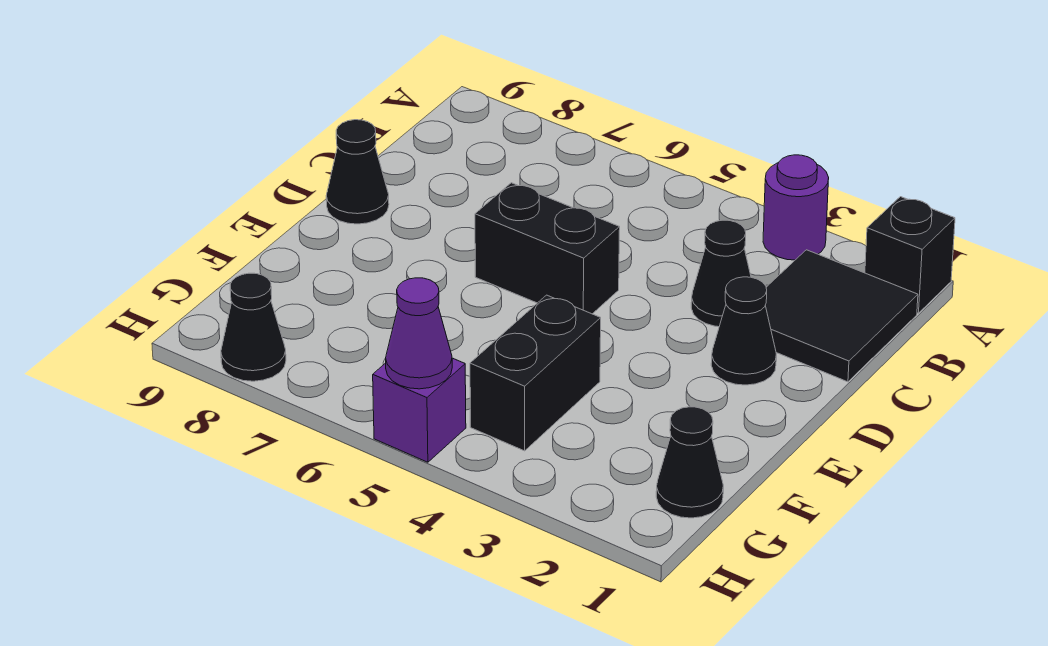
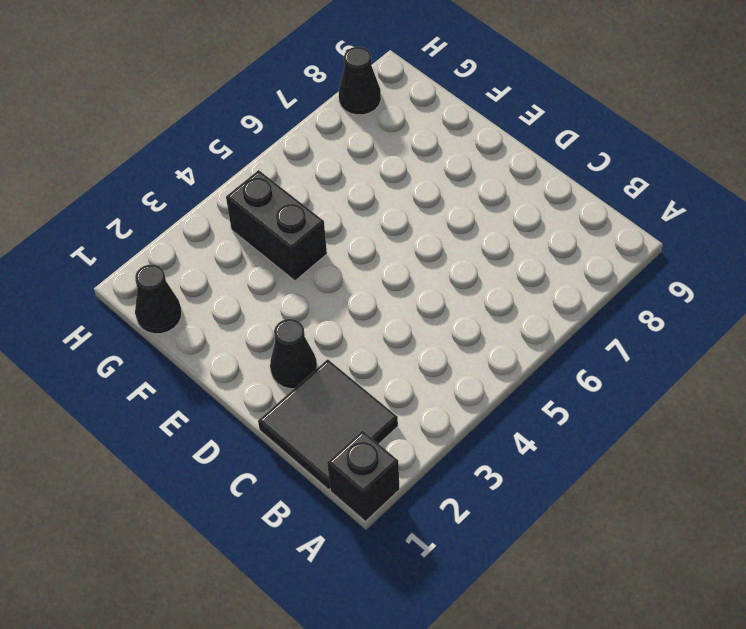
none -> purple round brick A3 level 1
none -> black cone C3 level 1
none -> black brick D5:D6 level 1

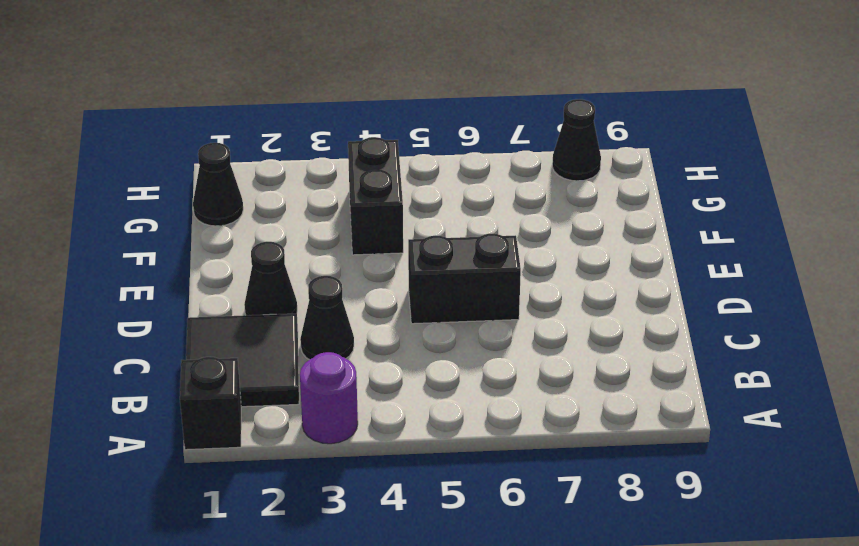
none -> black cone D9 level 1
none -> purple brick H5 level 1
none -> purple cone H5 level 2

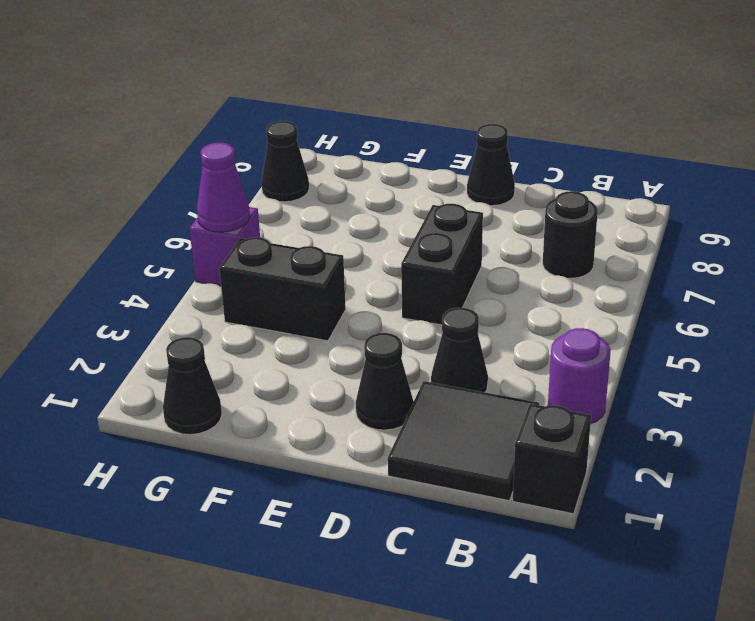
black round brick B7 level 1 -> none

